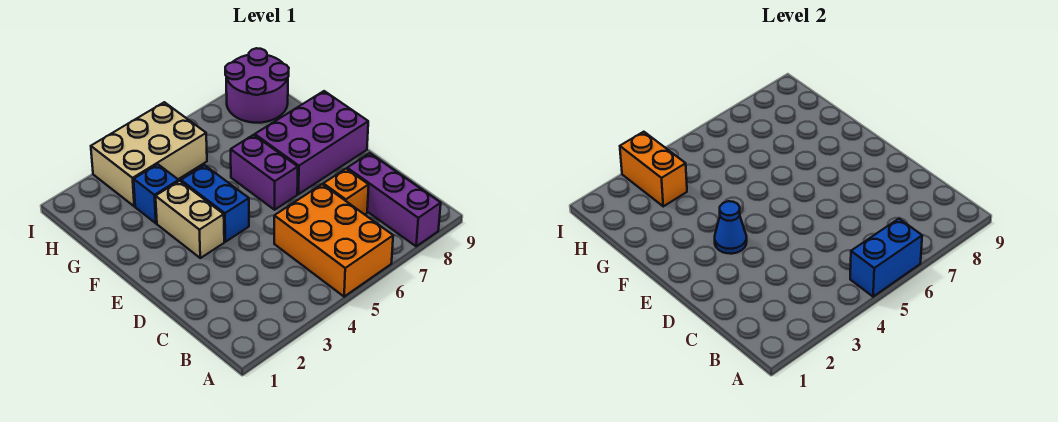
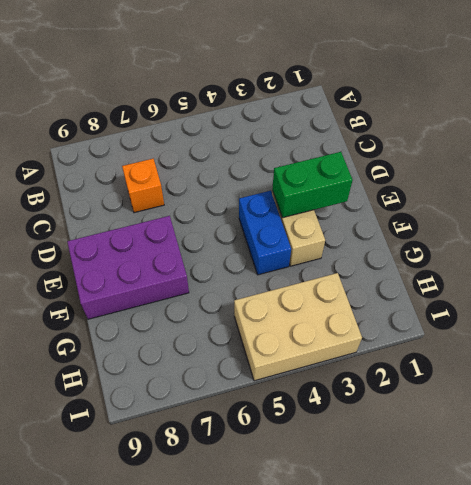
green brick E2:E3 level 2 -> blue cone E3 level 2
none -> orange brick A5:C6 level 1
none -> purple brick A8:C8 level 1
none -> purple brick E6:F6 level 1

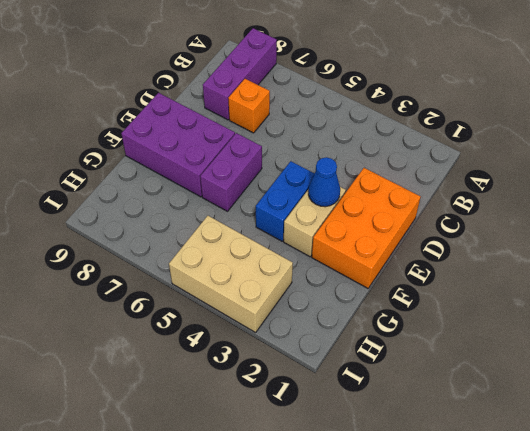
orange brick D1:F2 level 1 -> orange brick A5:C6 level 1
none -> blue brick G3 level 1
none -> purple round brick H8:I9 level 1
none -> blue brick A5:A6 level 2

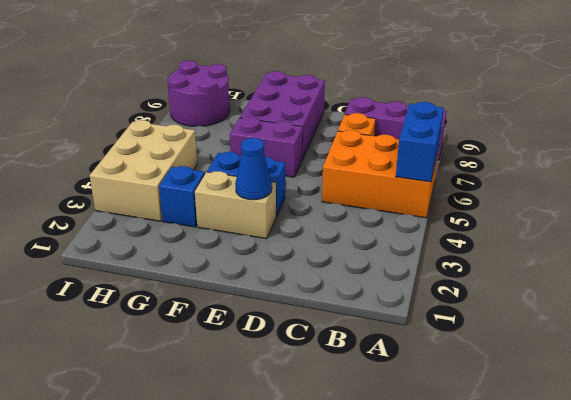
none -> orange brick H3:I3 level 2

